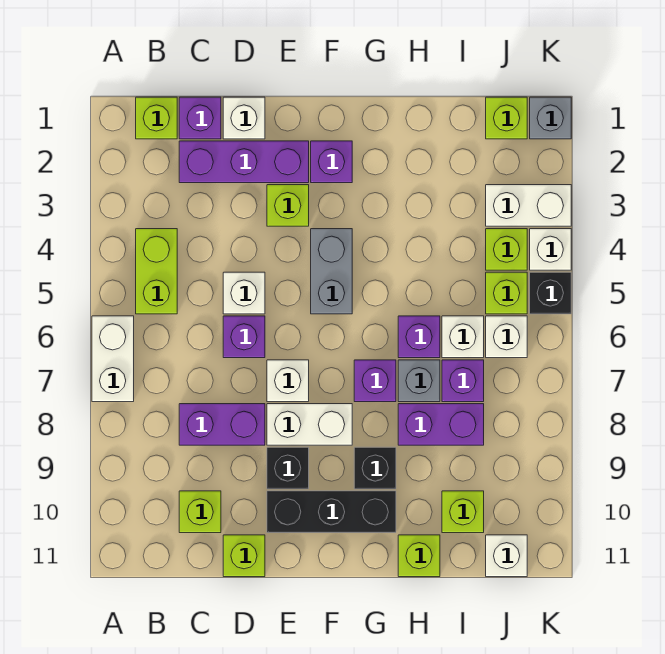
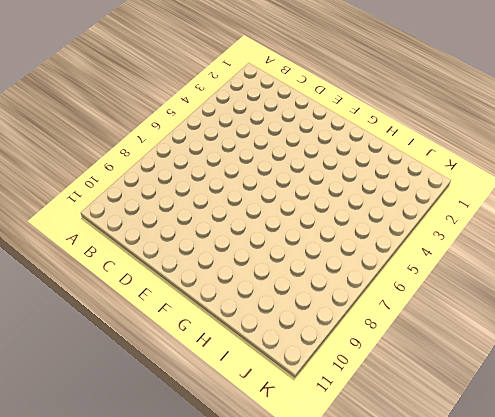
none -> white brick A6:A7 level 1
none -> lime brick B1 level 1
none -> lime brick B4:B5 level 1
none -> purple brick C1 level 1

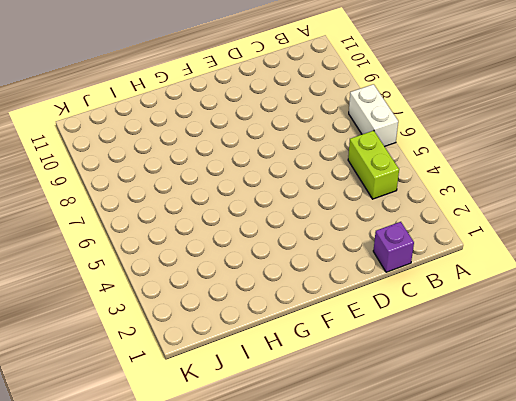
none -> lime brick B1 level 1
none -> purple brick C2:E2 level 1
none -> purple brick C8:D8 level 1
none -> lime brick C10 level 1

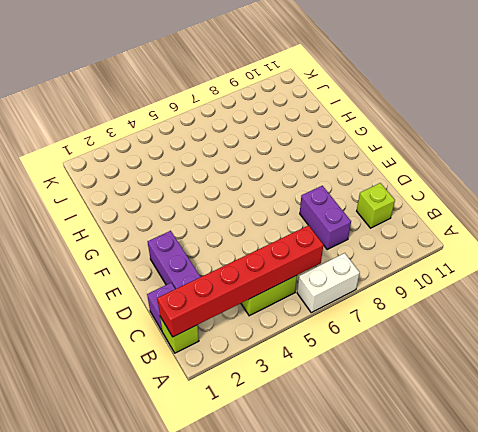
red brick B1:B6 level 2 -> none
none -> white brick D1 level 1
none -> white brick D5 level 1
none -> purple brick D6 level 1
none -> lime brick D11 level 1

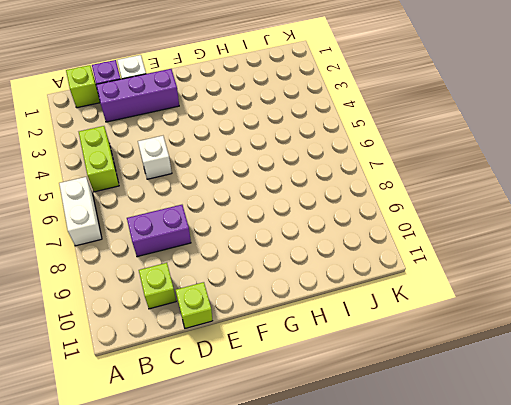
none -> purple brick D6 level 1
none -> lime brick E3 level 1
none -> white brick E7 level 1
none -> white brick E8:F8 level 1

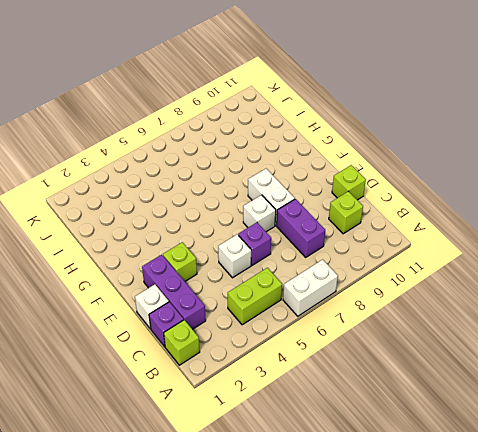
none -> black brick E9 level 1
none -> black brick E10:G10 level 1
none -> purple brick F2 level 1
none -> grey brick F4:F5 level 1

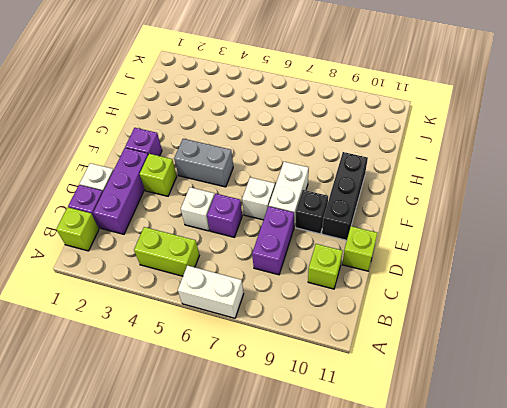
none -> purple brick G7 level 1
none -> black brick G9 level 1
none -> purple brick H6 level 1
none -> grey brick H7 level 1

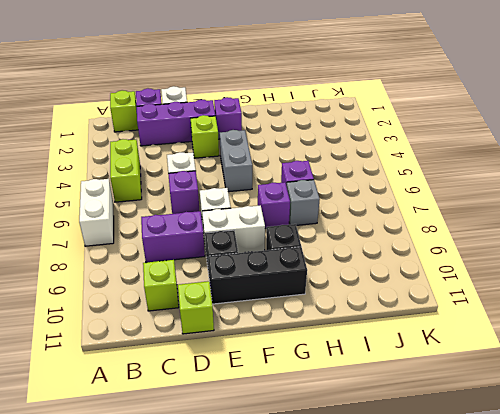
none -> purple brick H8:I8 level 1
none -> lime brick H11 level 1
none -> white brick I6 level 1
none -> purple brick I7 level 1

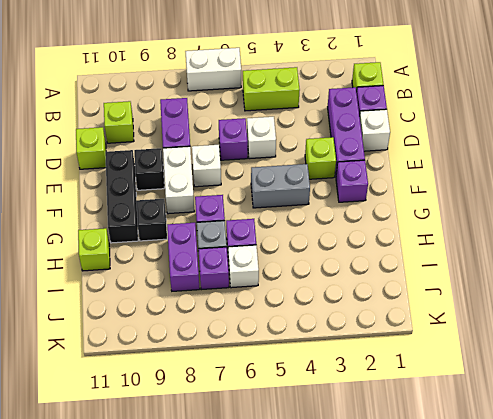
none -> lime brick I10 level 1
none -> lime brick J1 level 1
none -> white brick J3:K3 level 1
none -> lime brick J4 level 1

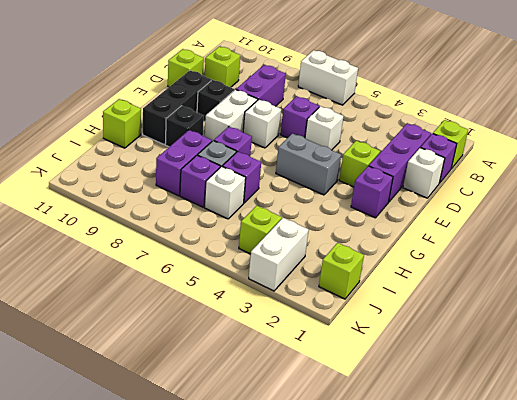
none -> lime brick B4:B5 level 1
none -> lime brick I10 level 1
none -> lime brick J5 level 1
none -> white brick J6 level 1

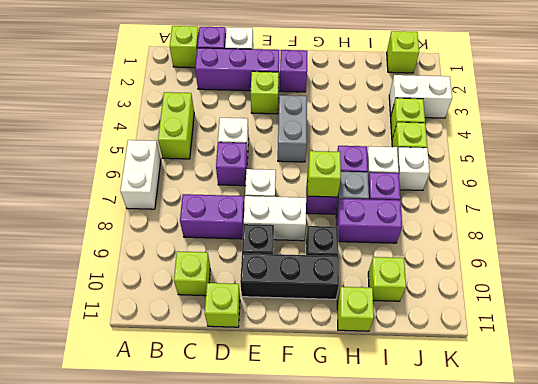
lime brick G7 level 2 -> none
none -> white brick J11 level 1
none -> grey brick K1 level 1
none -> white brick K4 level 1
none -> black brick K5 level 1

